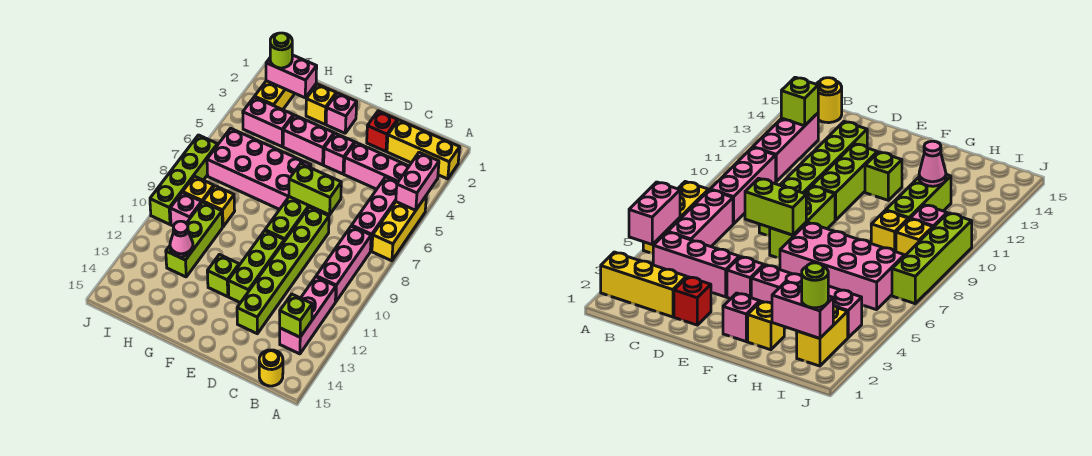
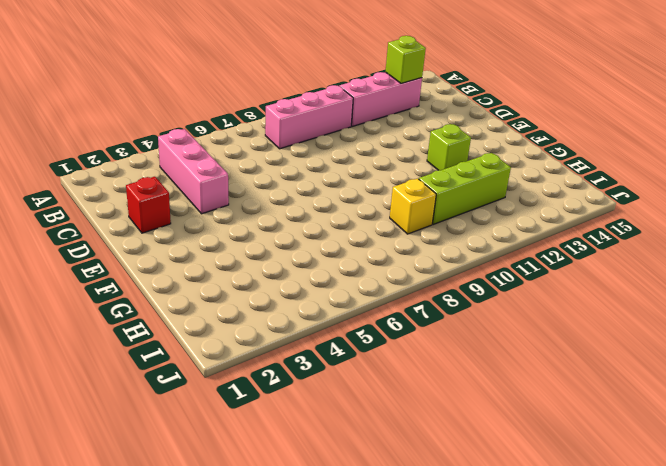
none -> yellow brick A2:C2 level 1
none -> yellow brick A5:A7 level 1
none -> pink brick B5:B7 level 1
none -> yellow round brick B15 level 1

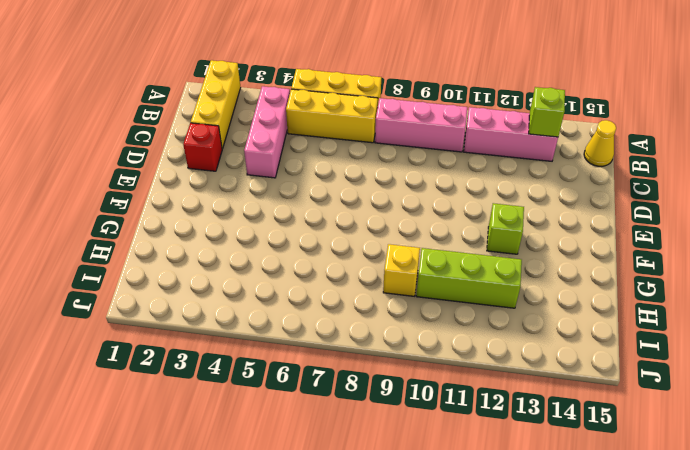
yellow brick B5:B7 level 1 -> pink brick B5:B7 level 1
yellow cone B15 level 1 -> yellow round brick B15 level 1
none -> lime brick D8:D13 level 1
none -> pink brick E4 level 1
none -> lime brick E7:E9 level 1
none -> lime brick E10:E12 level 1

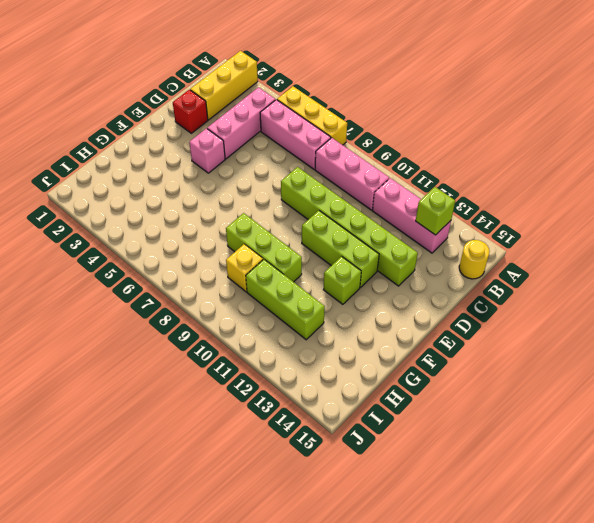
lime brick G8:G10 level 1 -> lime brick E7:E9 level 1
none -> pink brick F2 level 1
none -> pink brick F4:G4 level 1
none -> pink brick F6:I7 level 1
none -> yellow brick G2 level 1

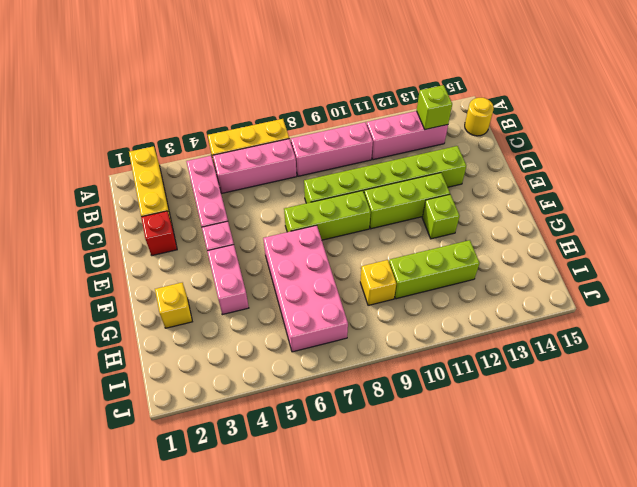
none -> pink brick F2 level 1
none -> pink brick H4:I4 level 1
none -> yellow brick I2:I3 level 1
none -> yellow brick I9 level 1

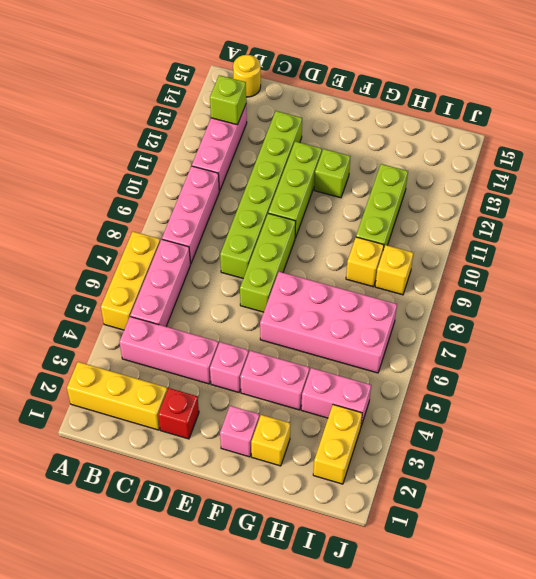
none -> pink brick I10 level 1
none -> lime brick J7:J10 level 1
none -> pink brick A4:A5 level 2
none -> lime brick D7:E7 level 2

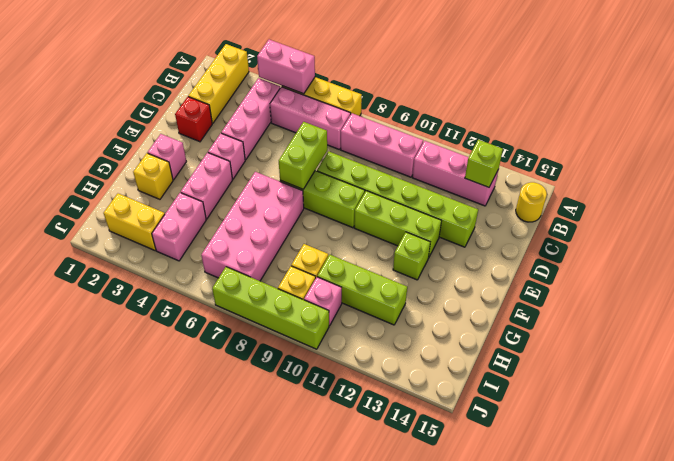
none -> pink brick H2:I2 level 2
none -> pink cone H12 level 2
none -> lime round brick I2 level 3

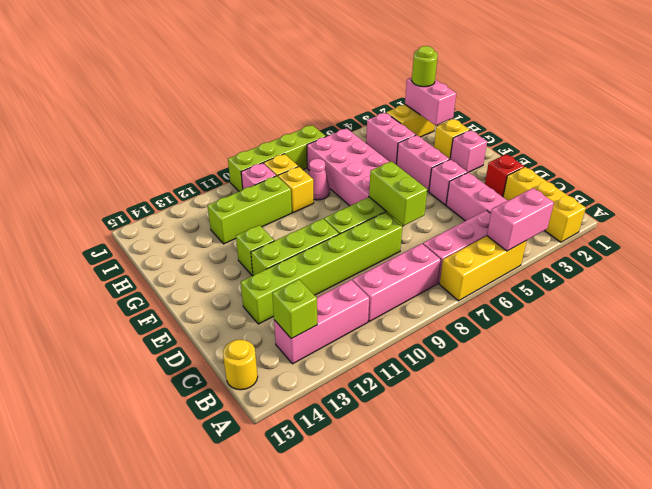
pink cone H8 level 1 -> pink cone H12 level 2

